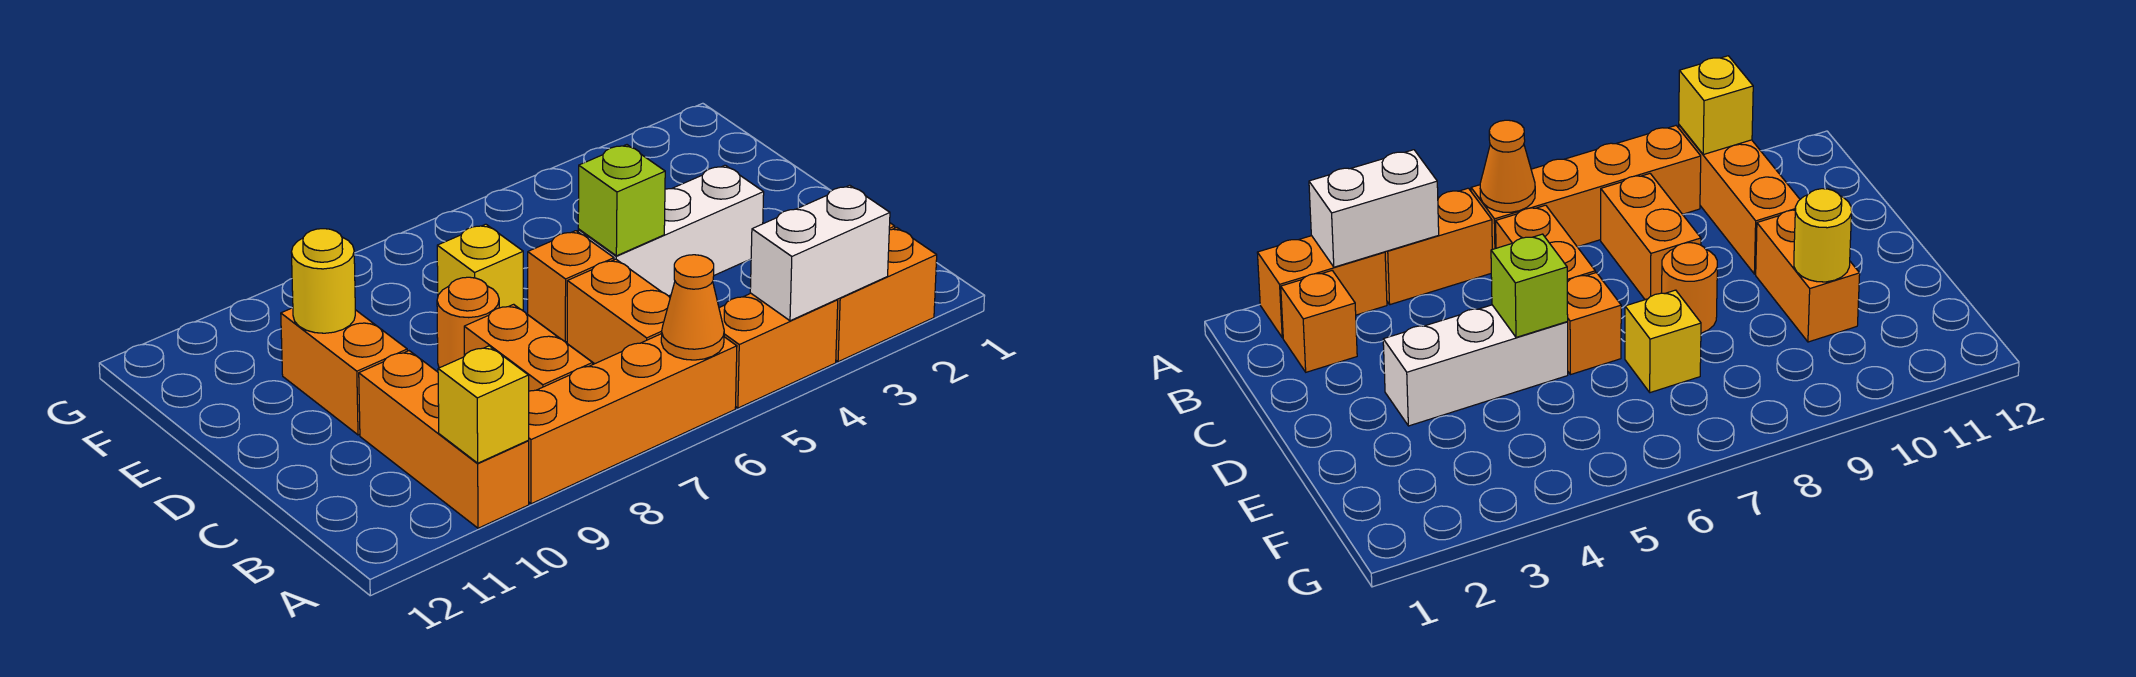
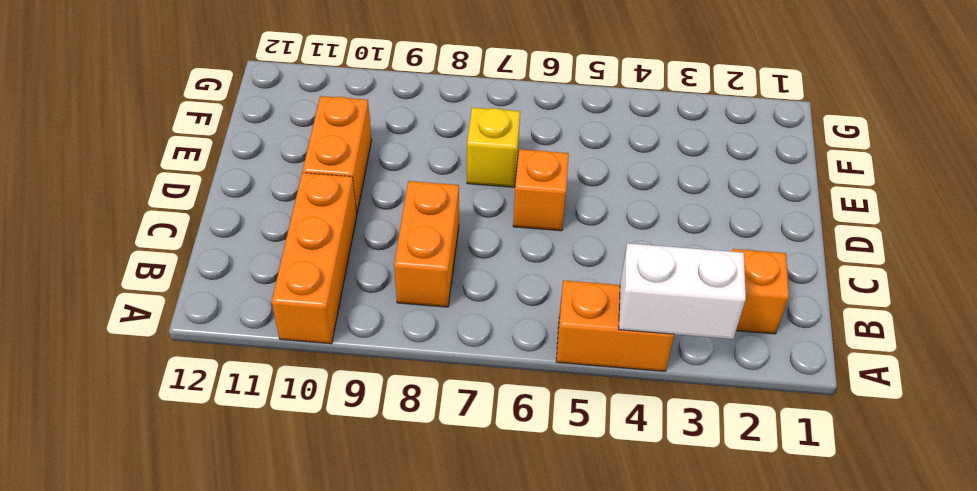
none -> orange brick A2:A3 level 1
none -> orange brick A6:A9 level 1
none -> orange brick B6:C6 level 1

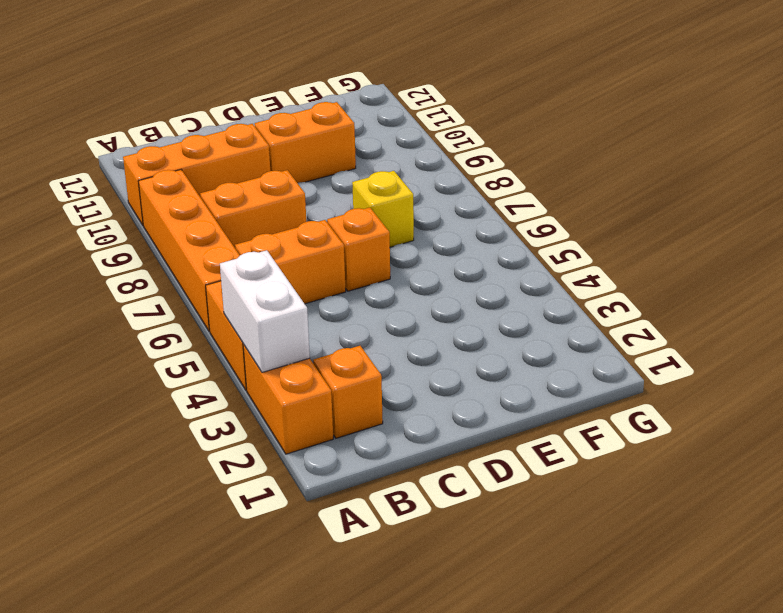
none -> white brick D3:D5 level 1
none -> orange round brick D8 level 1
none -> orange cone A6 level 2

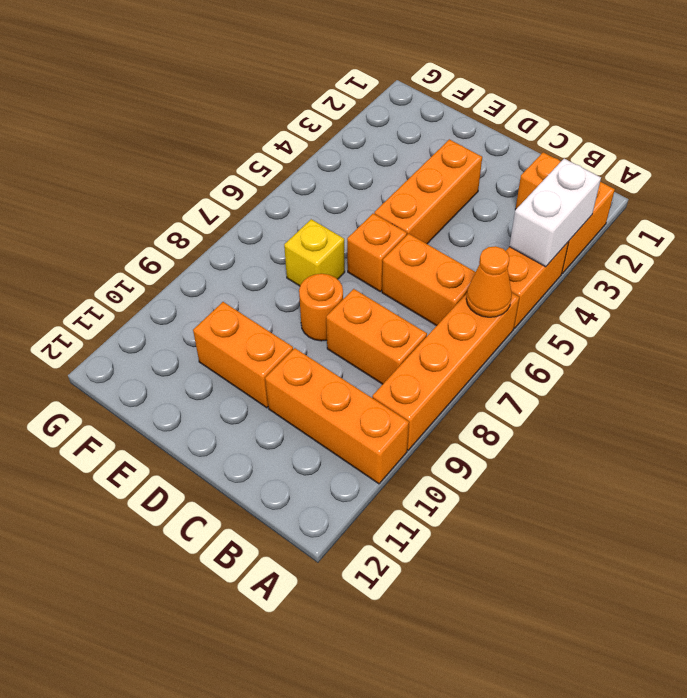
orange brick D3:D5 level 1 -> white brick D3:D5 level 1
none -> yellow brick A10 level 2
none -> lime brick D5 level 2
none -> yellow round brick E10 level 2

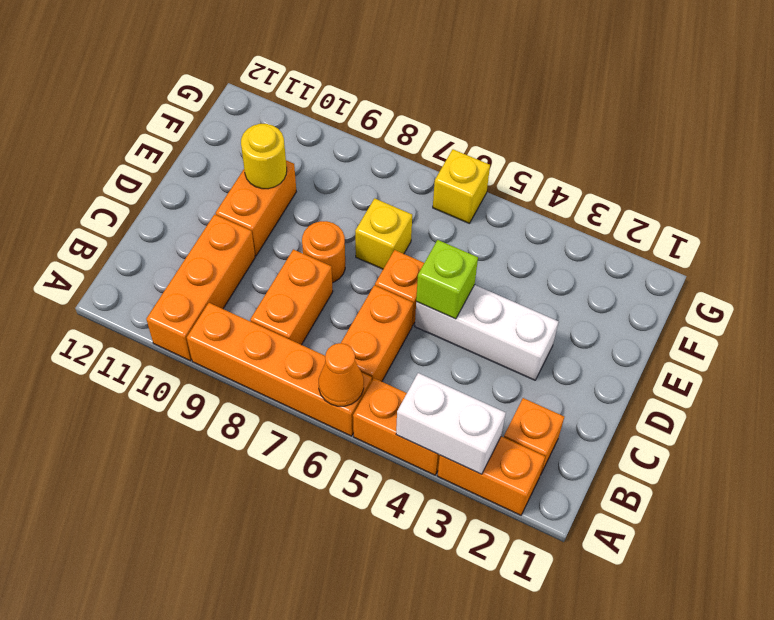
yellow brick G6 level 1 -> yellow brick A10 level 2

